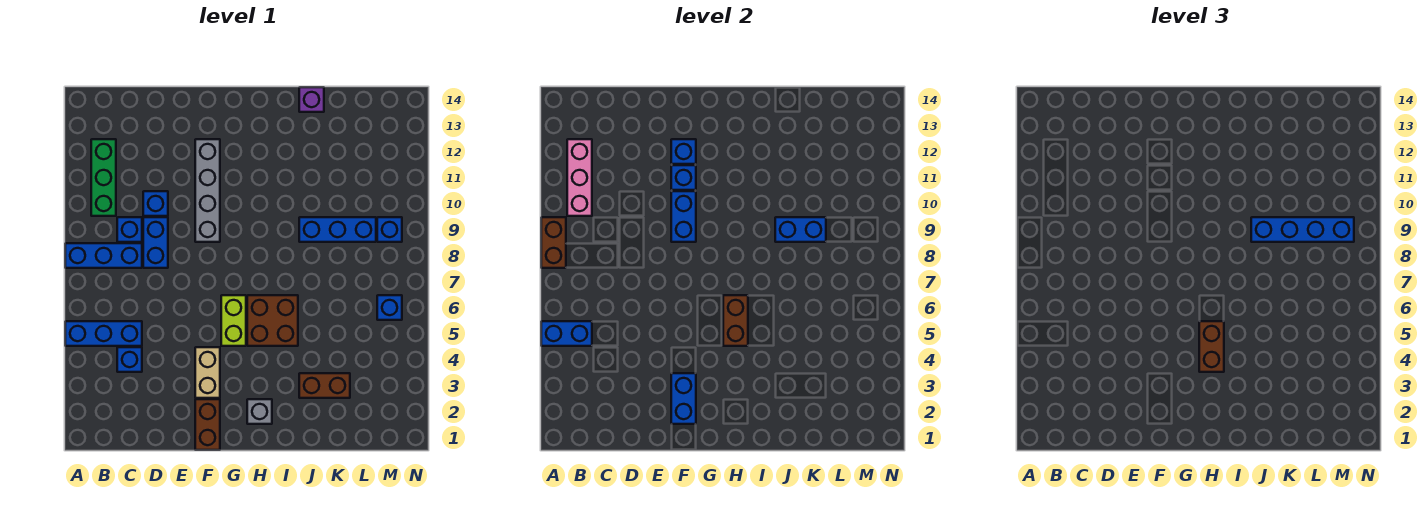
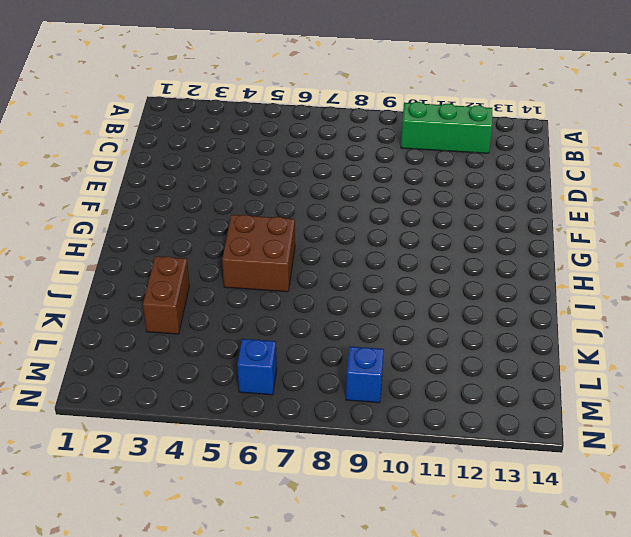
none -> blue brick A5:C5 level 1
none -> blue brick A8:C8 level 1
none -> blue brick C4 level 1

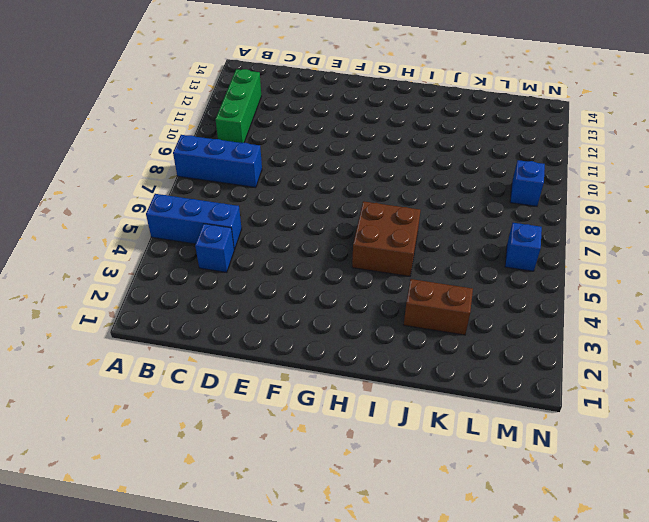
none -> blue brick C9 level 1
none -> blue brick D8:D9 level 1
none -> blue brick D10 level 1

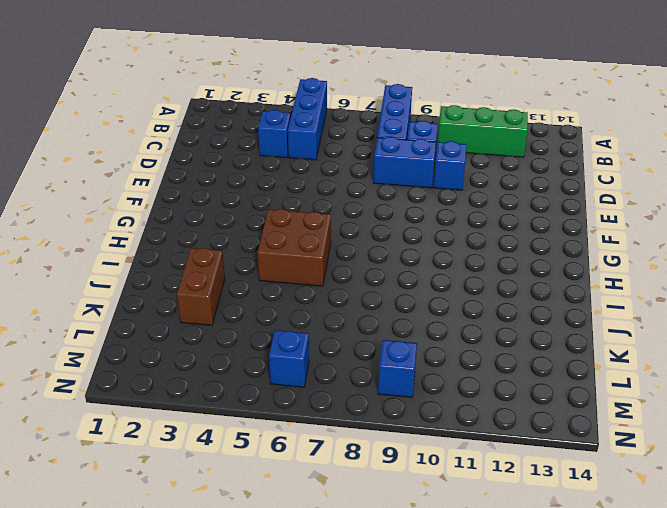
none -> brown brick F1:F2 level 1
none -> tan brick F3:F4 level 1
none -> grey brick F9:F12 level 1

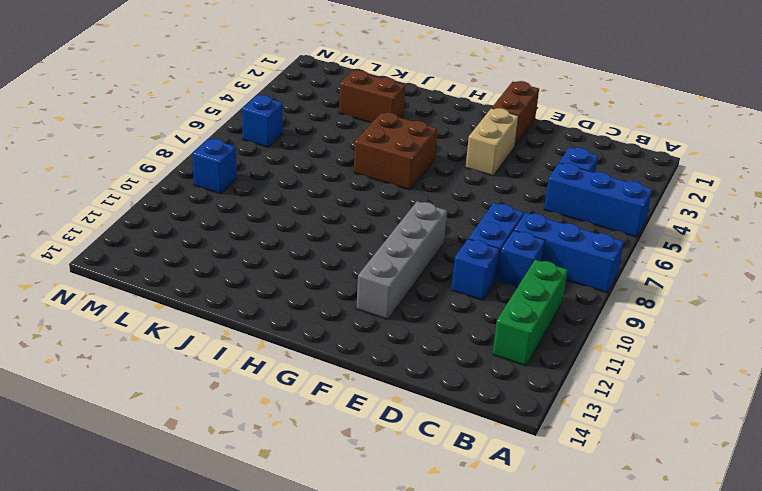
none -> lime brick G5:G6 level 1
none -> grey brick H2 level 1
none -> blue brick J9:L9 level 1

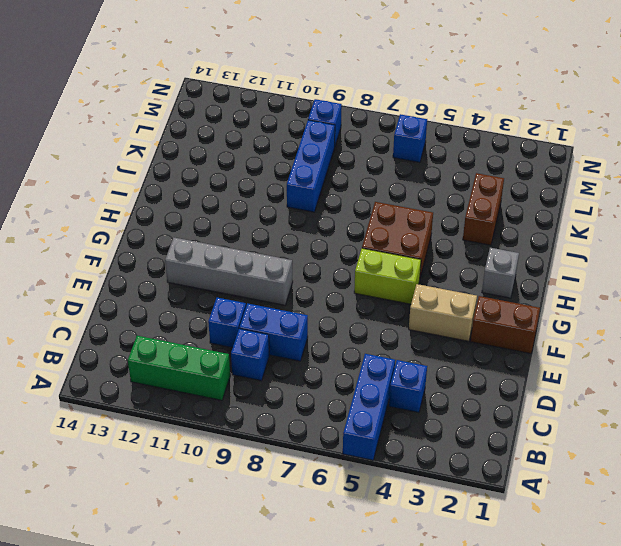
none -> blue brick A8:C8 level 1
none -> purple brick J14 level 1
none -> blue brick A5:B5 level 2

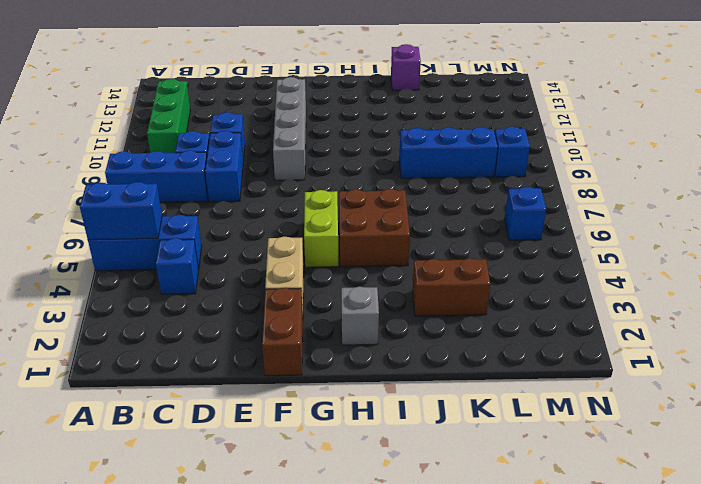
none -> brown brick A8:A9 level 2
none -> pink brick B10:B12 level 2
none -> blue brick F2:F3 level 2

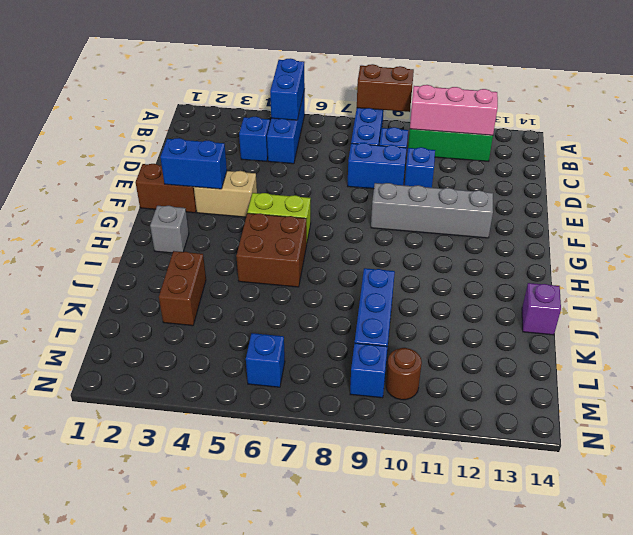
brown round brick M10 level 1 -> none
none -> blue brick F9:F10 level 2
none -> blue brick F11 level 2
none -> blue brick F12 level 2

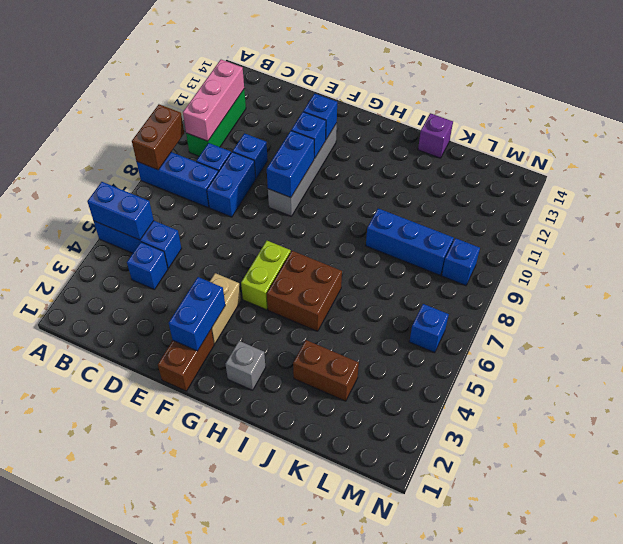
none -> brown brick H5:H6 level 2
none -> blue brick J9:K9 level 2
none -> brown brick H4:H5 level 3

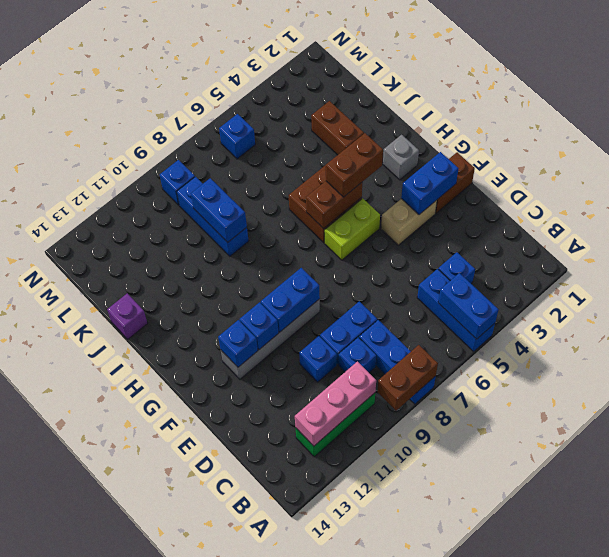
none -> blue brick J9:M9 level 3

